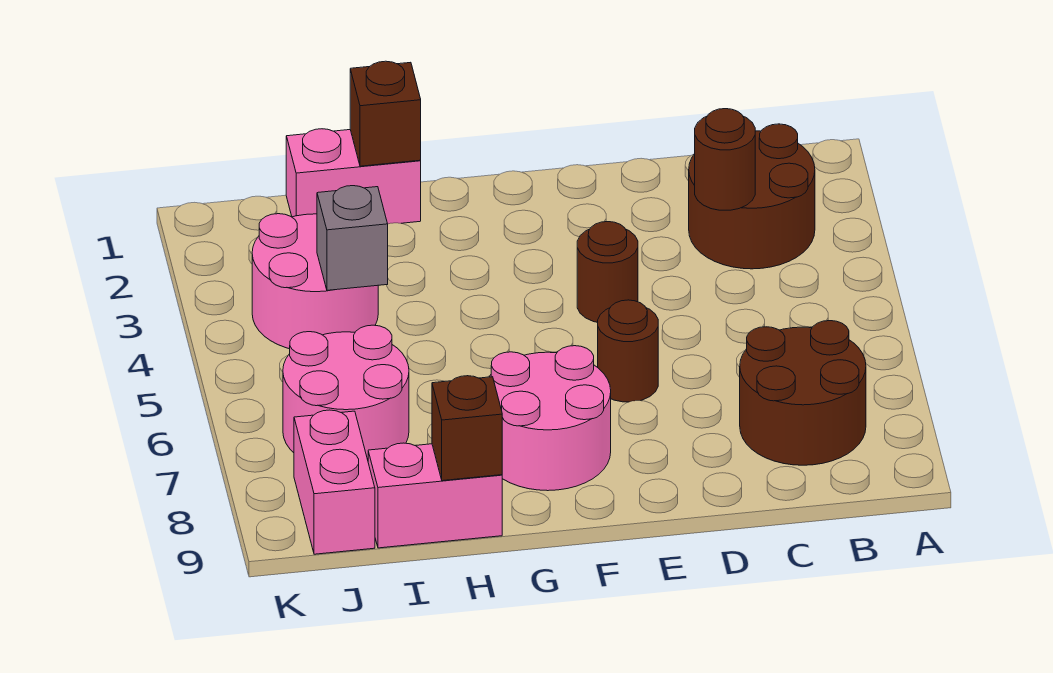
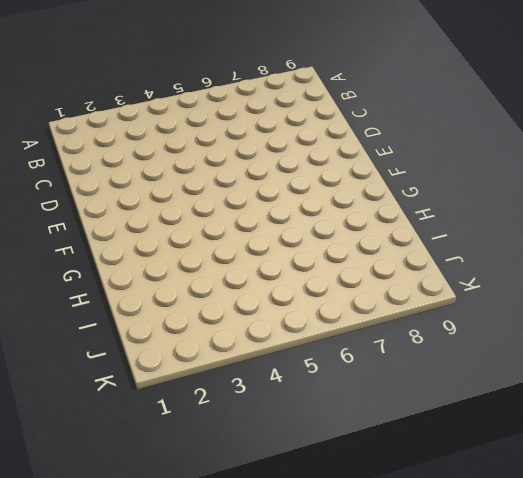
none -> brown round brick B2:C3 level 1
none -> brown round brick B7:C8 level 1
none -> brown round brick E4 level 1

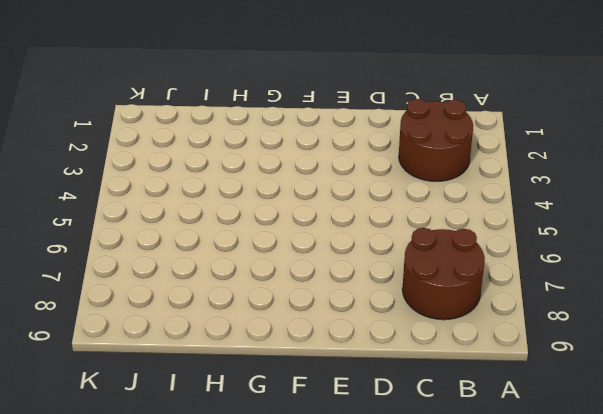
none -> brown round brick E4 level 1
none -> brown round brick E6 level 1
none -> pink round brick F7:G8 level 1

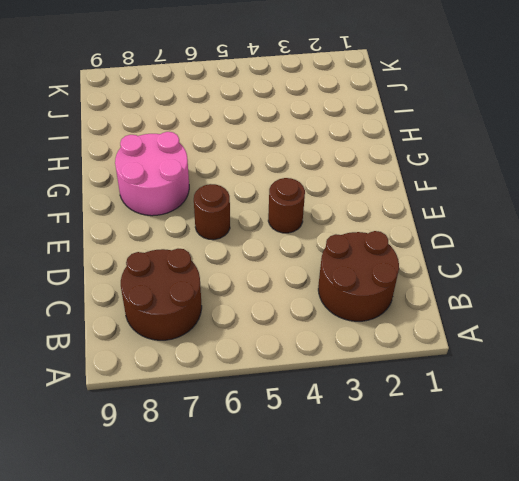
none -> pink brick H1:I1 level 1
none -> pink brick H9:I9 level 1
none -> pink round brick I3:J4 level 1

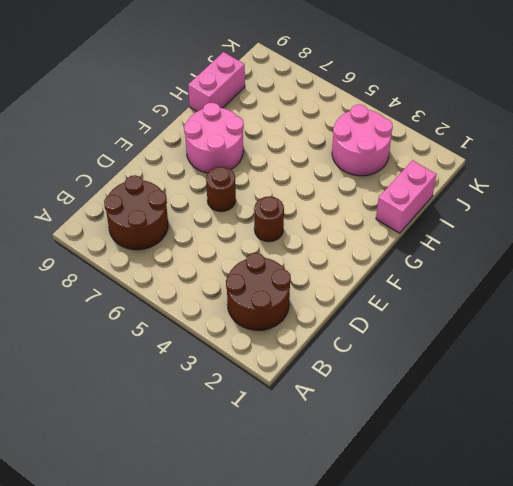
none -> pink round brick I6:J7 level 1
none -> pink brick J8:J9 level 1
none -> brown round brick C3 level 2

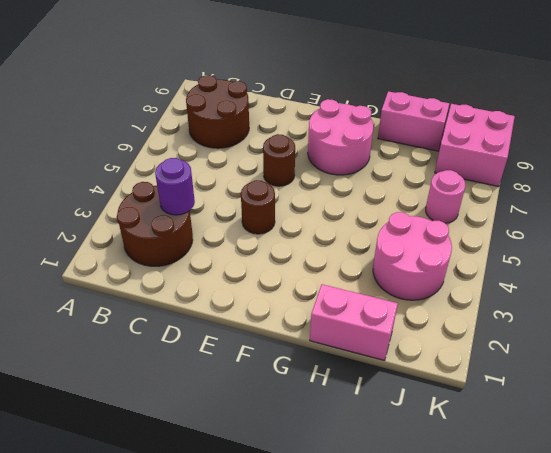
purple round brick C3 level 2 -> brown round brick C3 level 2
pink round brick J6 level 1 -> pink round brick I6:J7 level 1
pink brick J8:K9 level 1 -> pink brick J8:J9 level 1
none -> brown brick H1 level 2
none -> brown brick H9 level 2
none -> grey brick I4 level 2

